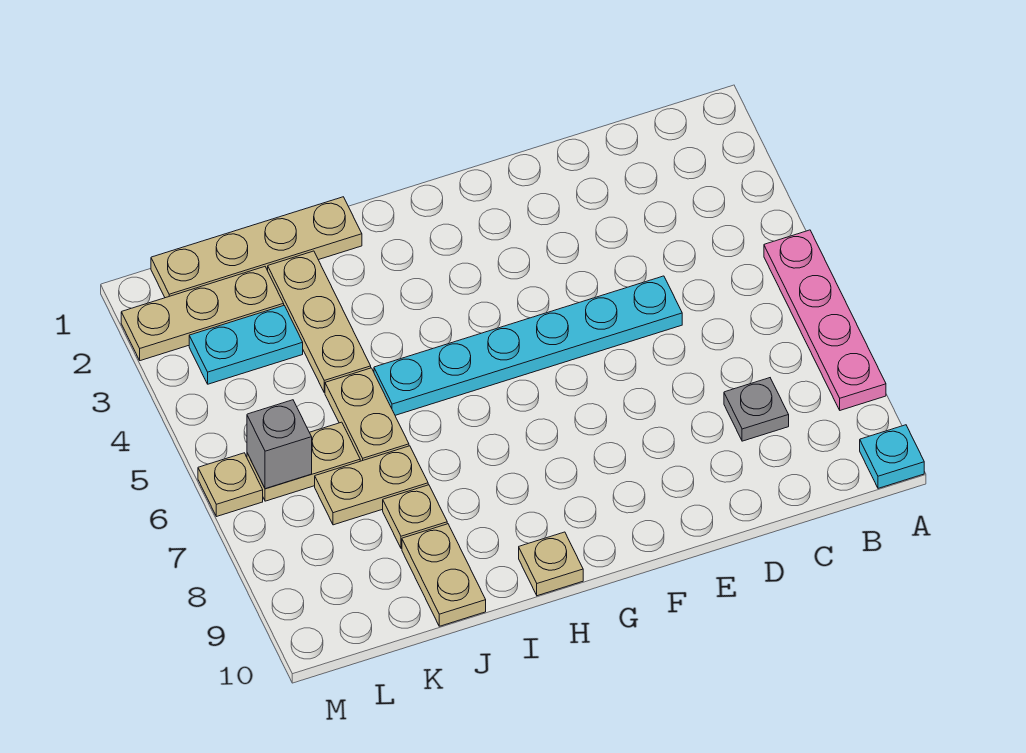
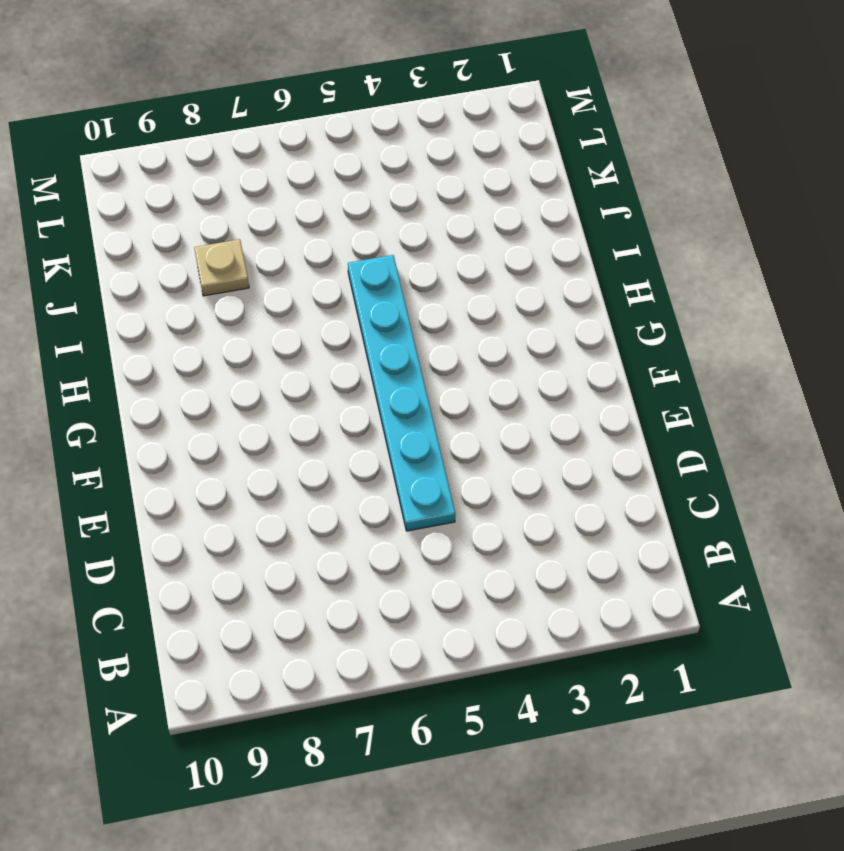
none -> pink plate A5:A8 level 1
none -> cyan plate A10 level 1
none -> grey plate C8 level 1

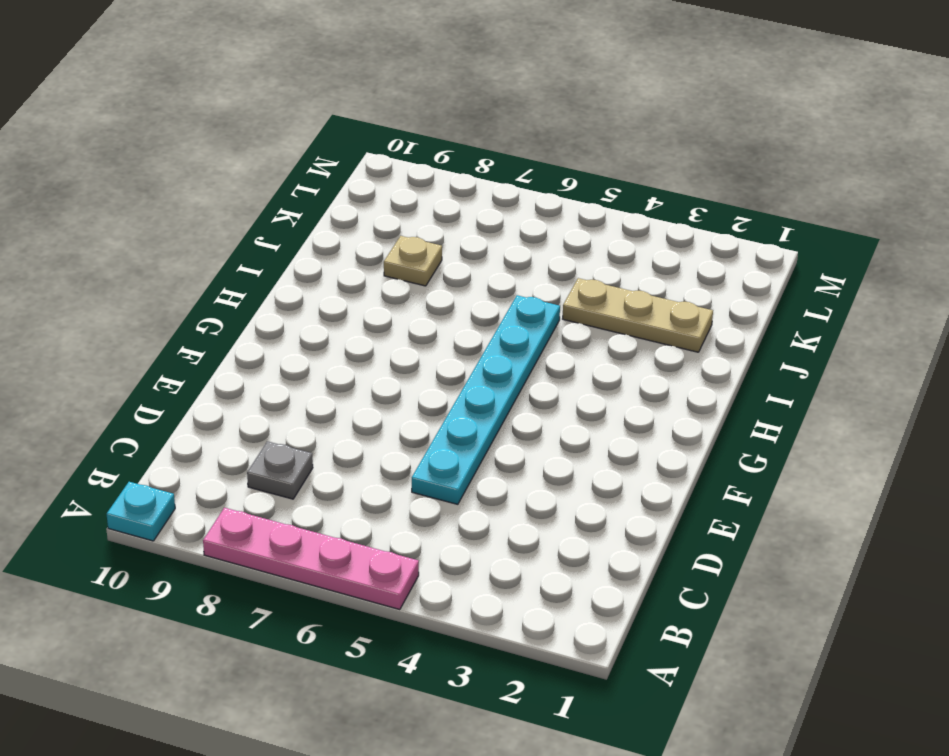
none -> tan plate H10 level 1
none -> tan plate I1:L1 level 1
none -> tan plate J5:J6 level 1

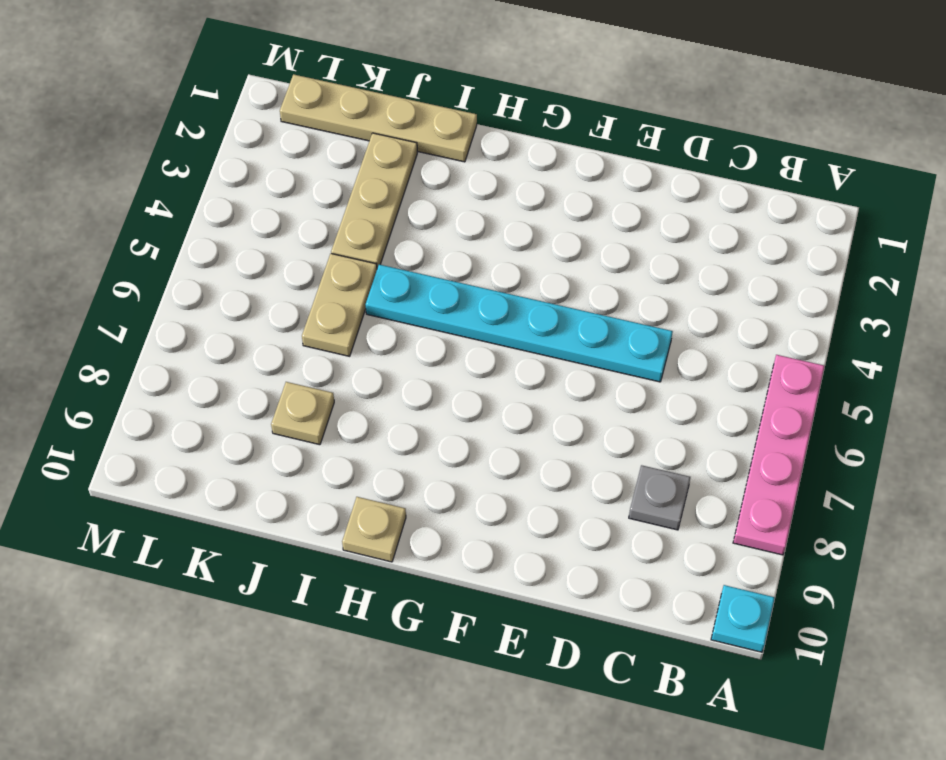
none -> tan plate J7:K7 level 1
none -> tan plate J9:J10 level 1
none -> tan plate K2:M2 level 1

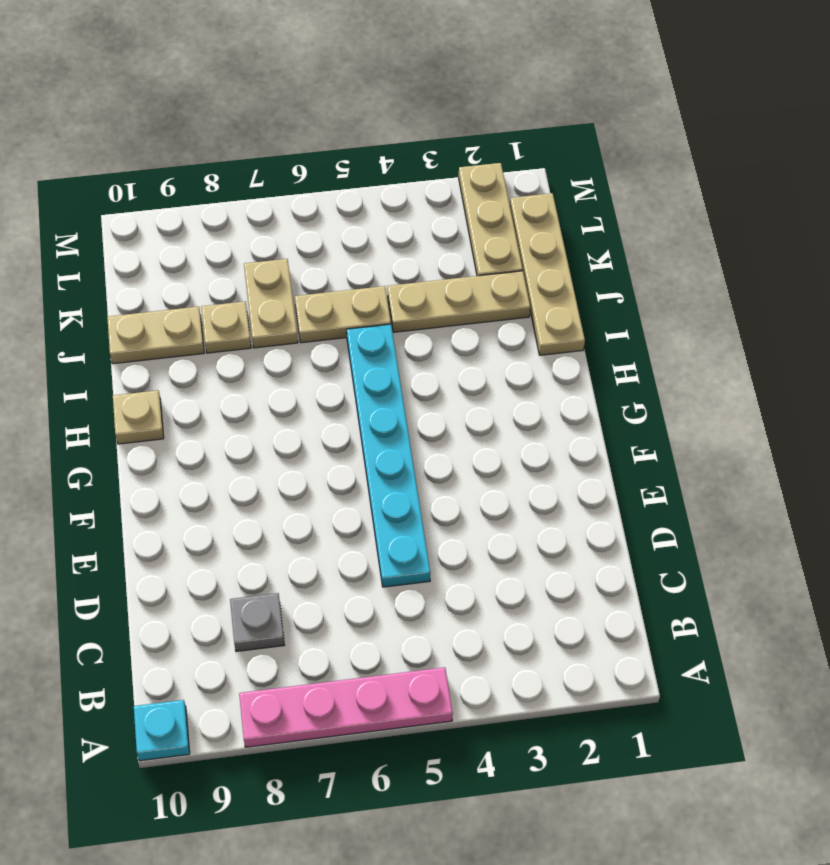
none -> cyan plate K3:L3 level 1
none -> tan plate K6:L6 level 1
none -> tan plate M6 level 1

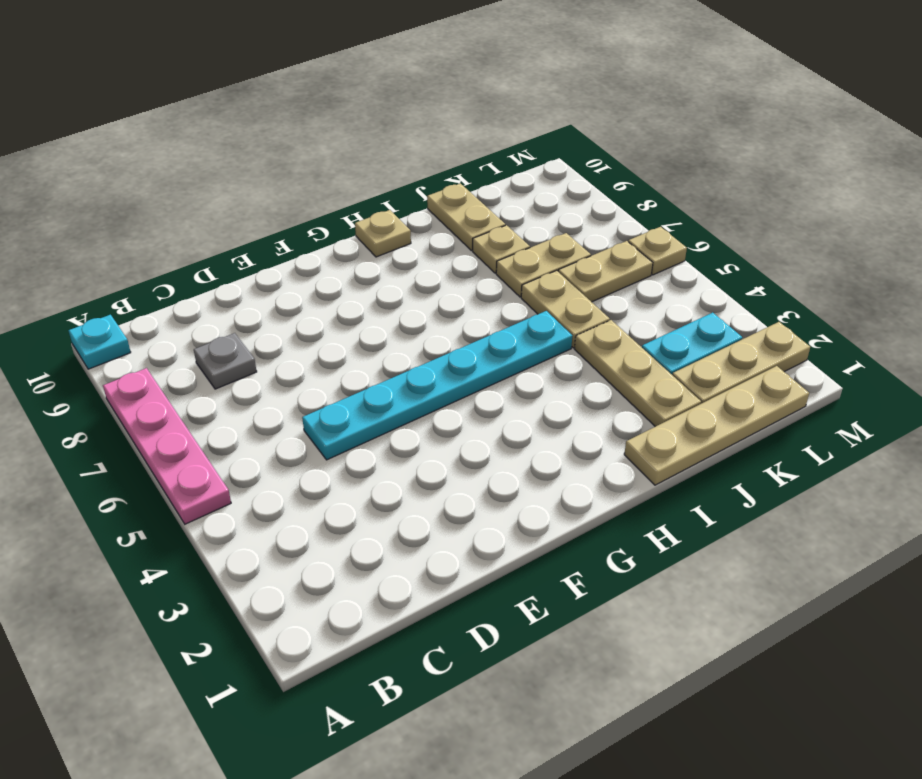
none -> grey brick L6 level 2

